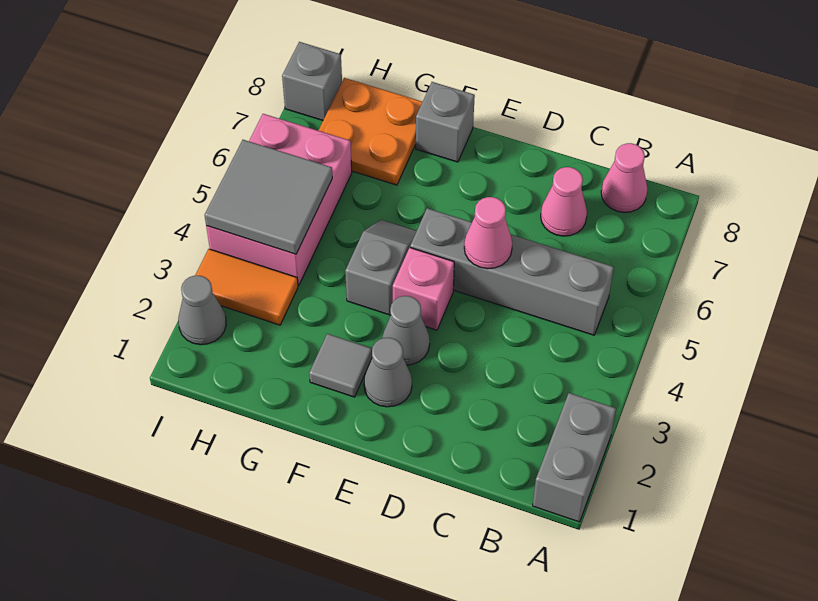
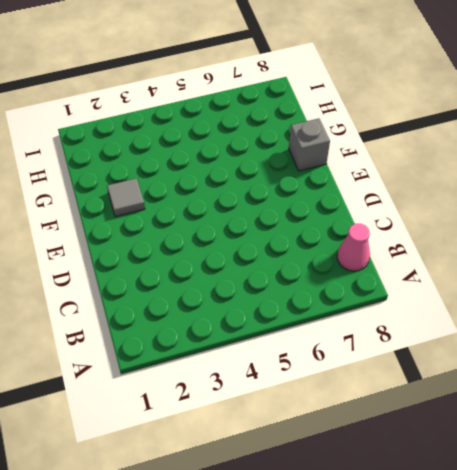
none -> grey brick A1:A2 level 1
none -> grey brick B5:E5 level 1
none -> pink cone C7 level 1

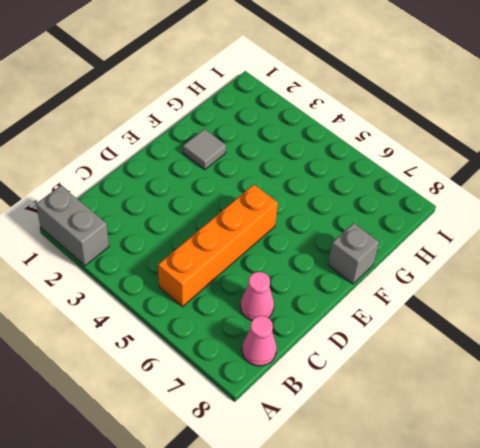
orange brick B5:E5 level 1 -> grey brick B5:E5 level 1
none -> grey cone E2 level 1
none -> grey cone E3 level 1
none -> pink brick E4 level 1

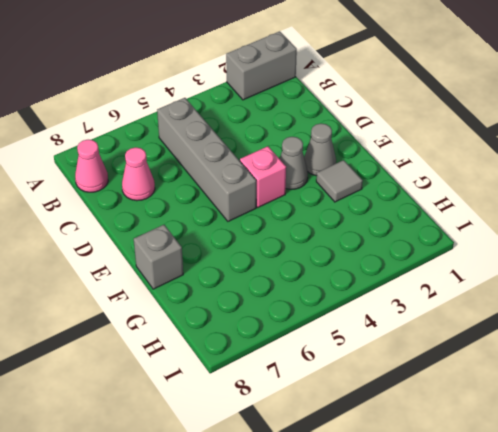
none -> grey slope F4:F5 level 1 top 4
none -> orange plate G7:H8 level 1
none -> orange tile H3:I3 level 1

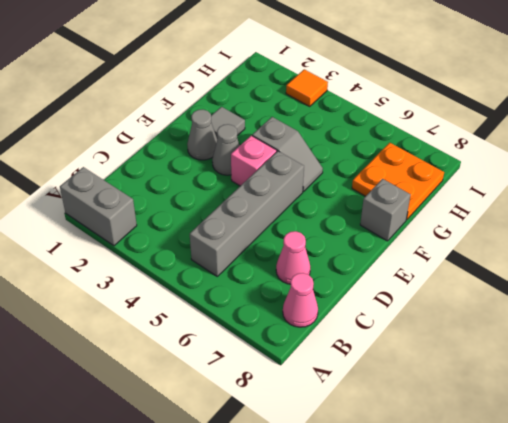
orange tile I3 level 1 -> orange tile H3:I3 level 1
none -> pink brick H4:I6 level 1
none -> grey cone I2 level 1
none -> grey brick I8 level 1

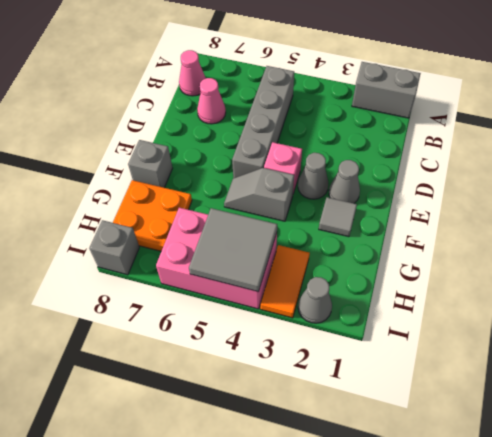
none -> pink cone D5 level 2

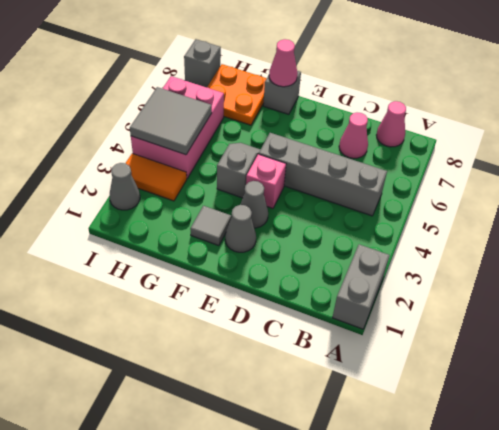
pink cone F8 level 2 -> pink cone D5 level 2

